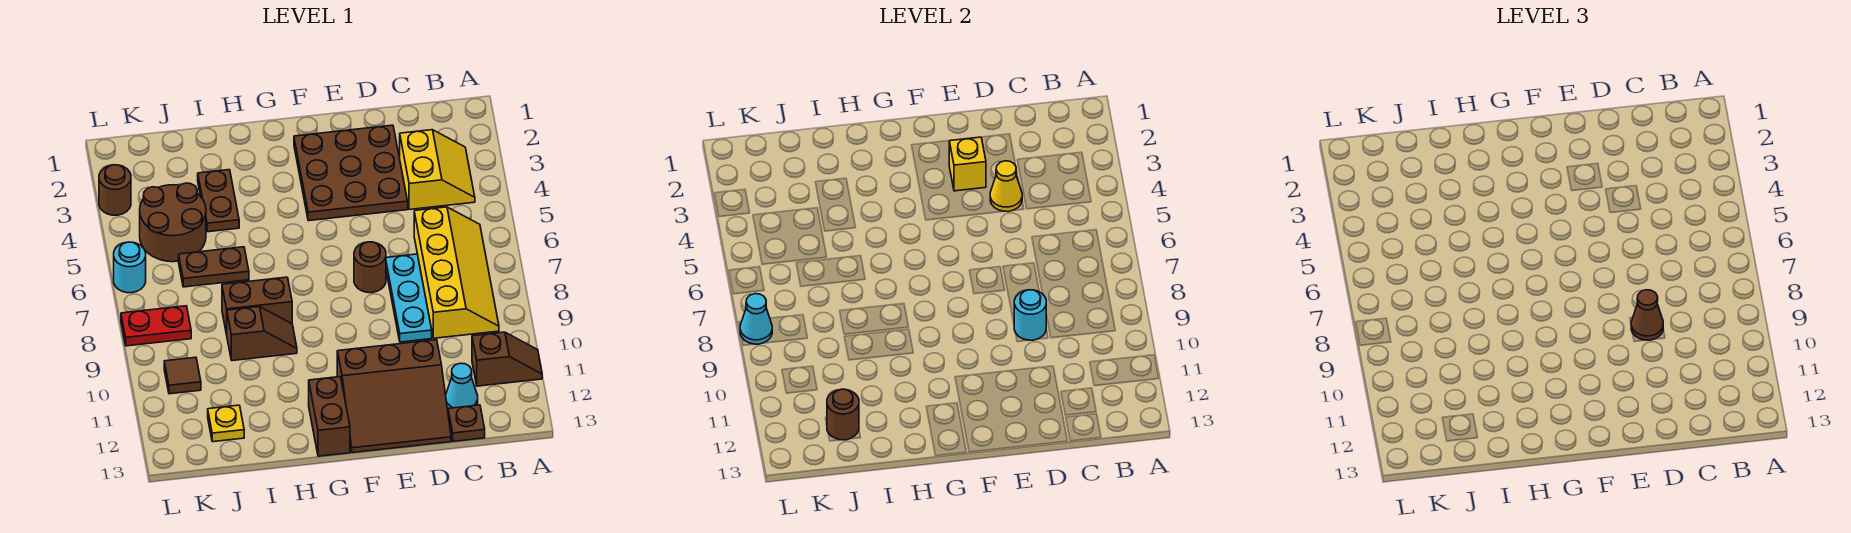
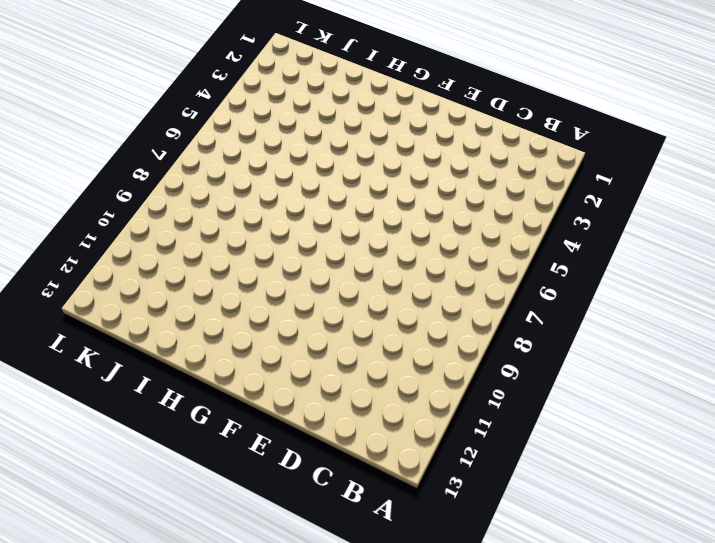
none -> brown slope A11:B11 level 1 top B
none -> yellow slope B3:C4 level 1 top C
none -> yellow slope B6:C9 level 1 top C

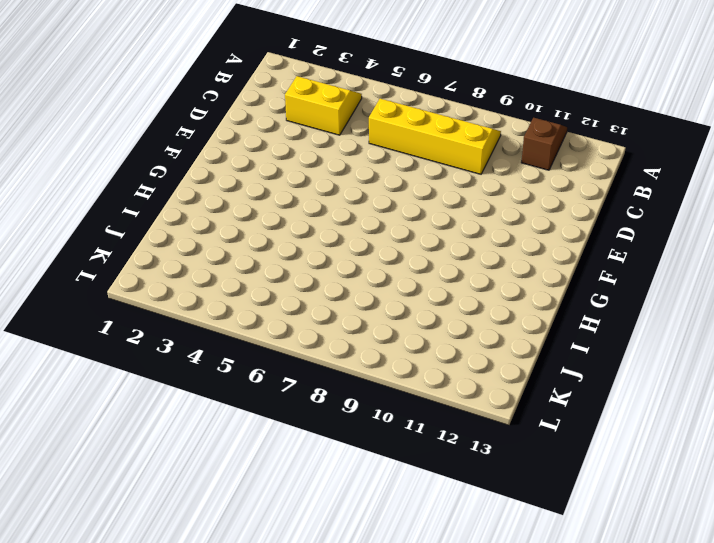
none -> cyan cone C12 level 1
none -> brown plate C13 level 1
none -> brown plate D2:F4 level 1

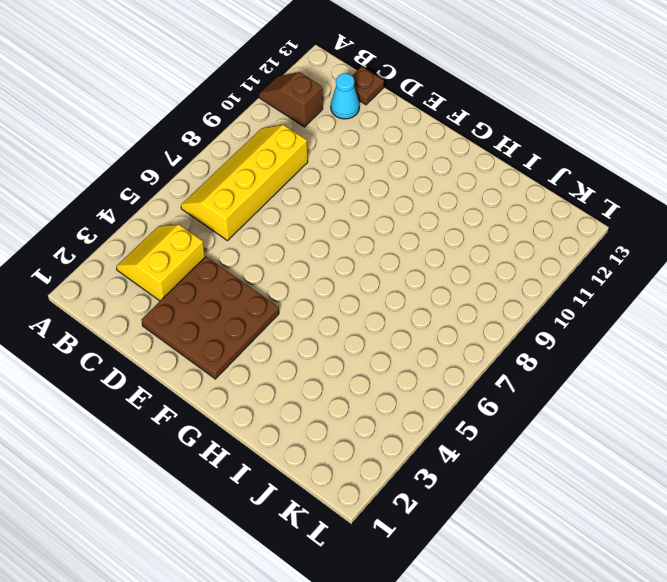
none -> cyan plate D7:D9 level 1
none -> brown slope D11:F13 level 1 top 11
none -> brown round brick E7 level 1

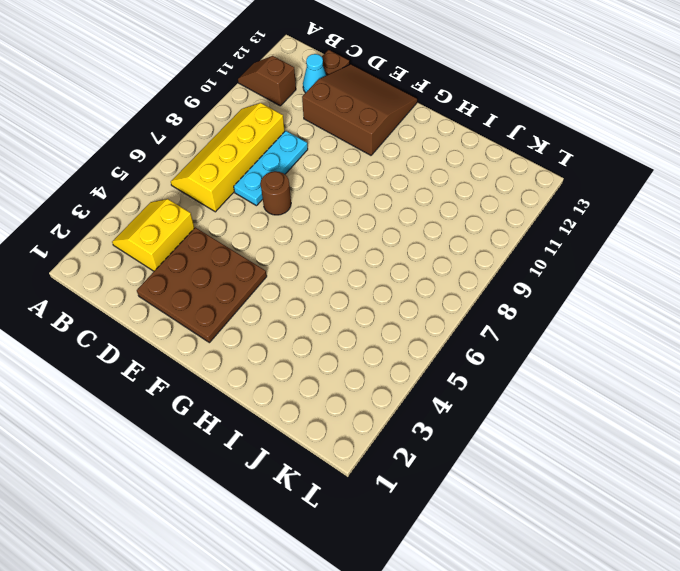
none -> brown brick G12:G13 level 1
none -> brown brick H8:I8 level 1
none -> brown slope H9:I9 level 1 top I

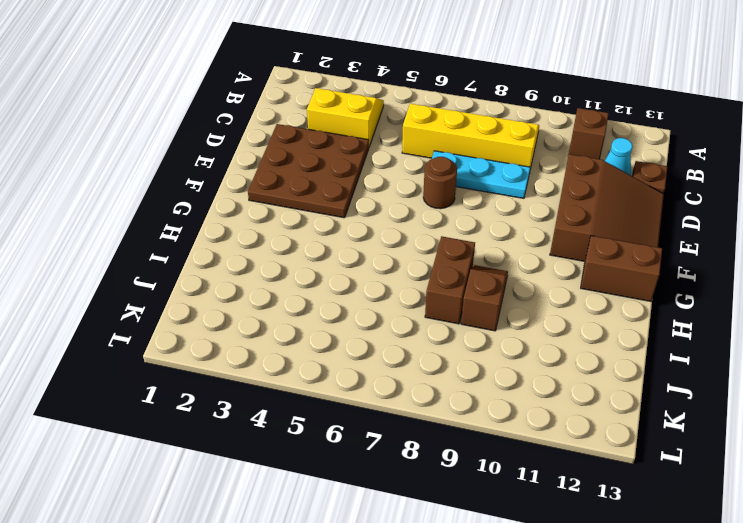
none -> brown plate I3:I4 level 1
none -> brown plate I6:J6 level 1
none -> brown round brick J4:K5 level 1

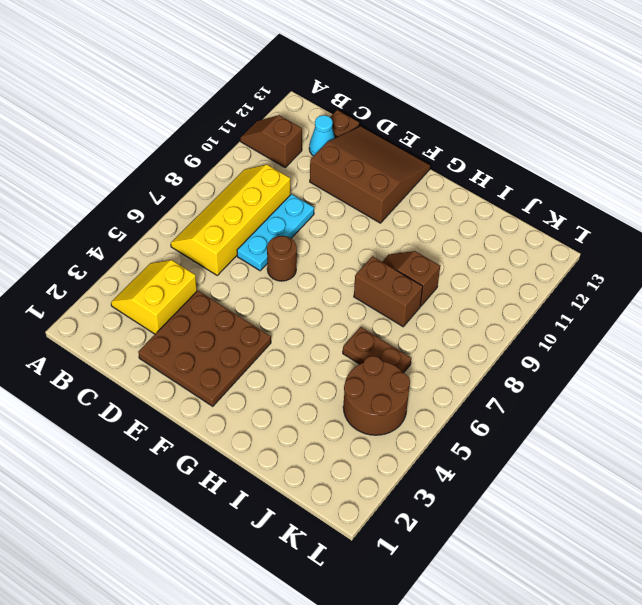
none -> brown brick G12:G13 level 1
none -> brown plate I3:I4 level 1
none -> yellow plate J12 level 1

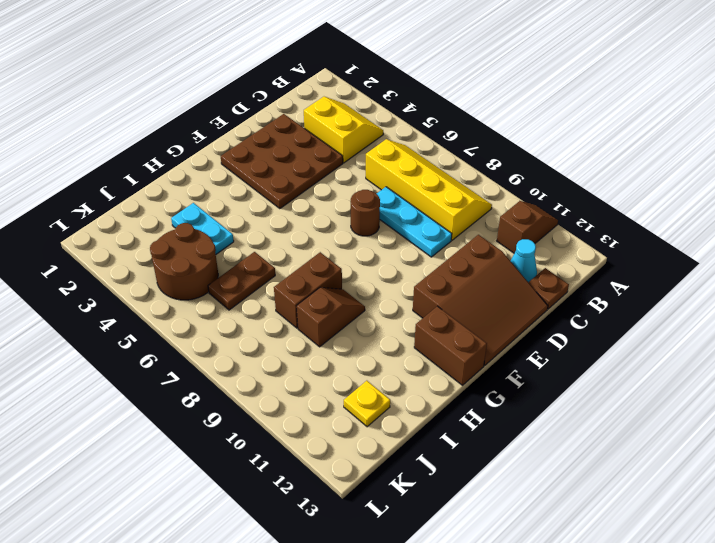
cyan plate I3:I4 level 1 -> brown plate I3:I4 level 1
none -> red plate K8:L8 level 1
none -> brown tile K10 level 1
none -> brown round brick L3 level 1

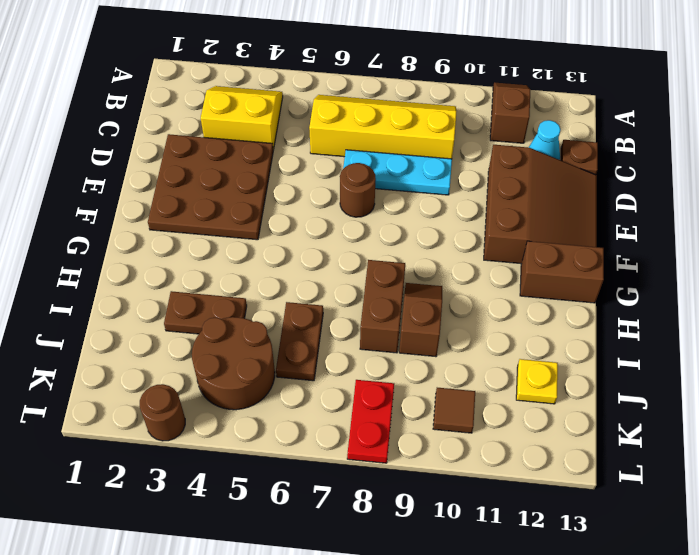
none -> cyan round brick L6 level 1
none -> yellow cone D4 level 2
none -> cyan round brick D9 level 2

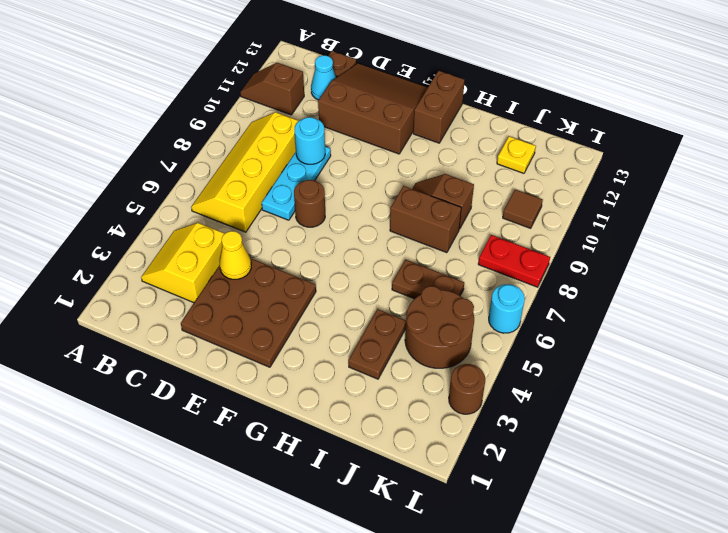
none -> yellow brick E3 level 2
none -> brown round brick J12 level 2
none -> cyan cone L8 level 2

